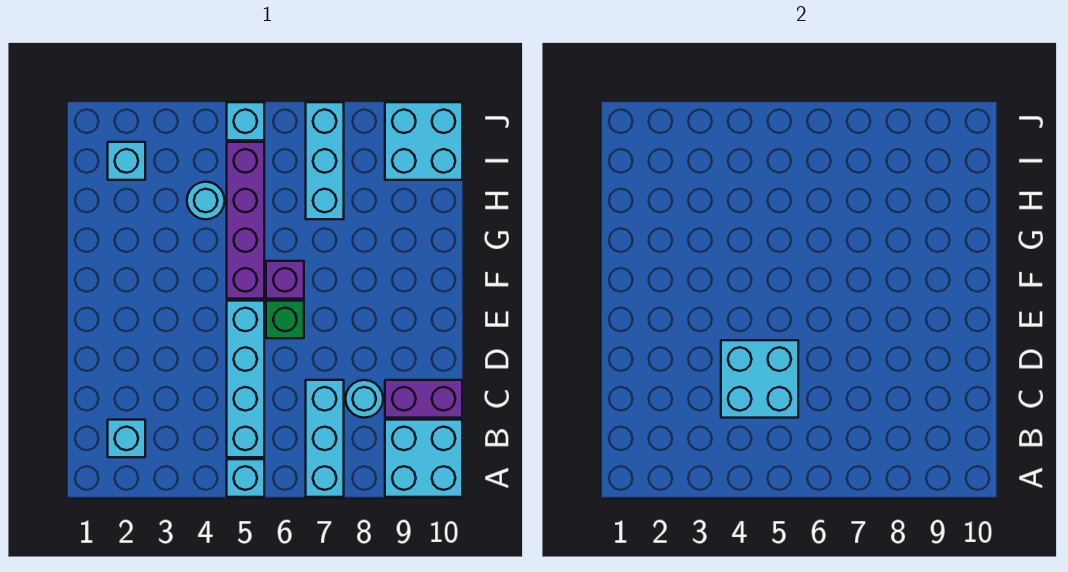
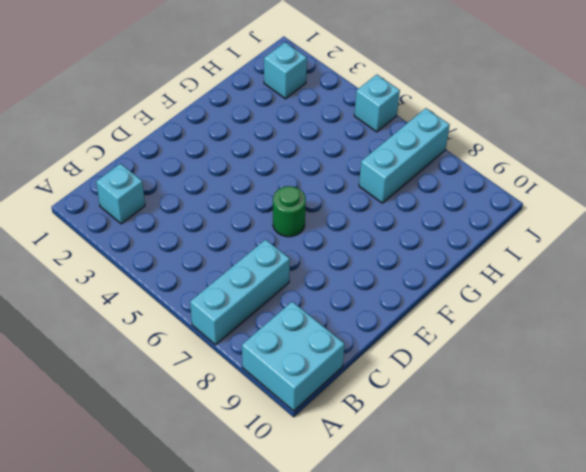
green round brick E6 level 1 -> green brick E6 level 1
none -> cyan brick A5 level 1
none -> cyan brick B5:E5 level 1
none -> cyan round brick C8 level 1

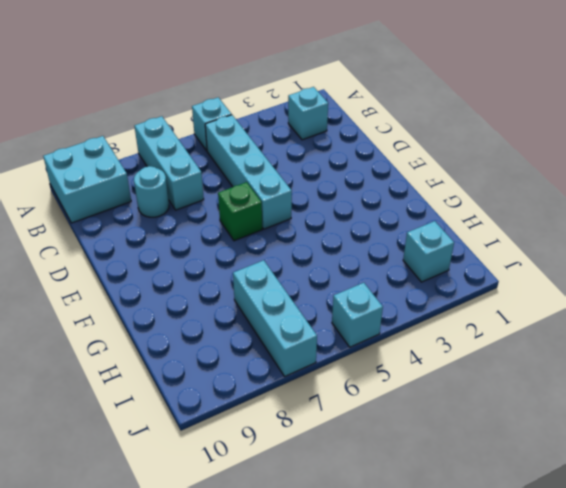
none -> purple brick C9:C10 level 1
none -> purple brick F5:I5 level 1
none -> purple brick F6 level 1

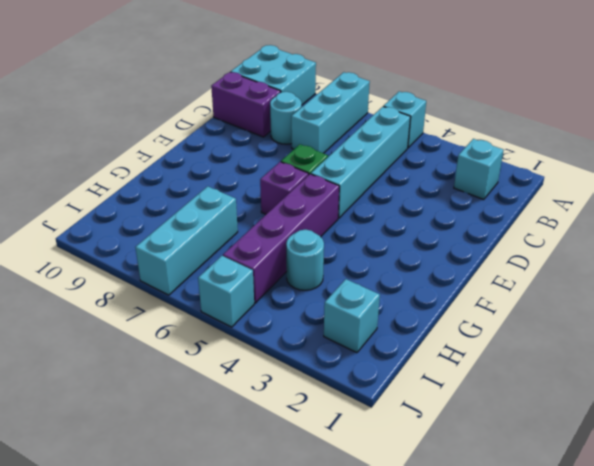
none -> cyan brick I9:J10 level 1
none -> cyan brick C4:D5 level 2

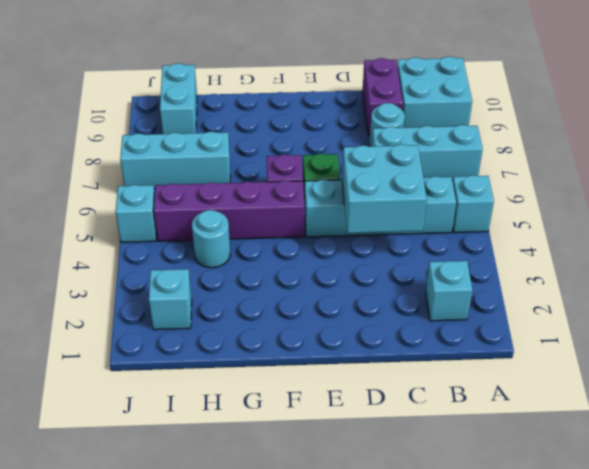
cyan brick I9:I10 level 1 -> cyan brick I9:J10 level 1

